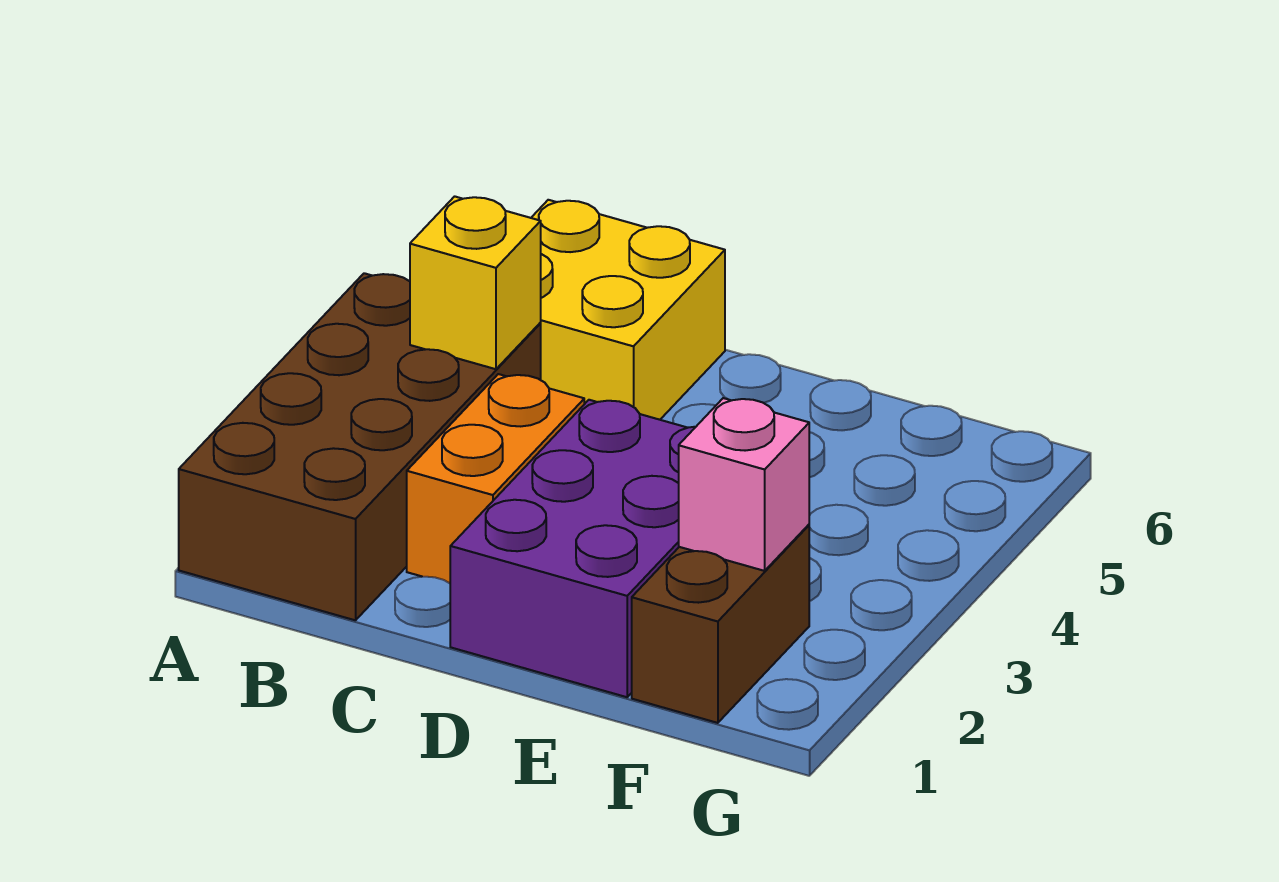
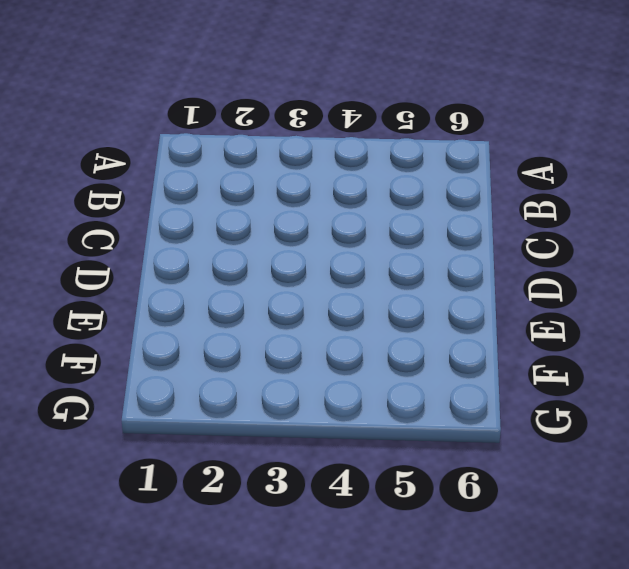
none -> brown brick A1:B4 level 1
none -> yellow brick B5:C6 level 1

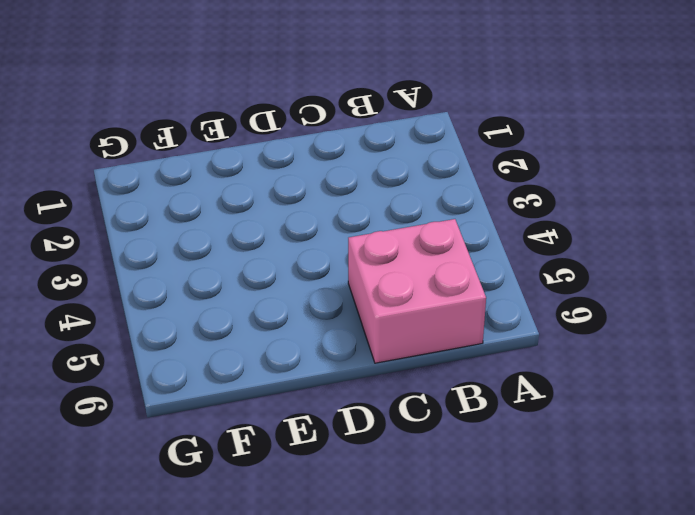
pink brick B5:C6 level 1 -> yellow brick B5:C6 level 1
none -> brown brick A1:B4 level 1
none -> orange brick C2:C3 level 1

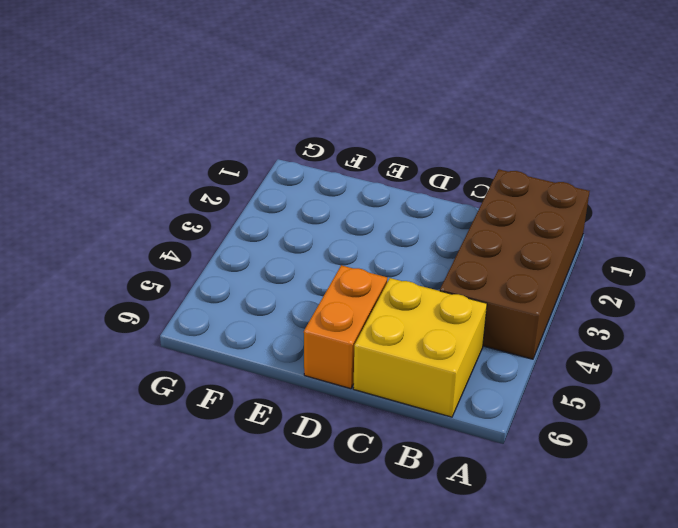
orange brick D5:D6 level 1 -> orange brick C2:C3 level 1
none -> purple brick D1:E3 level 1
none -> brown brick F1:F2 level 1

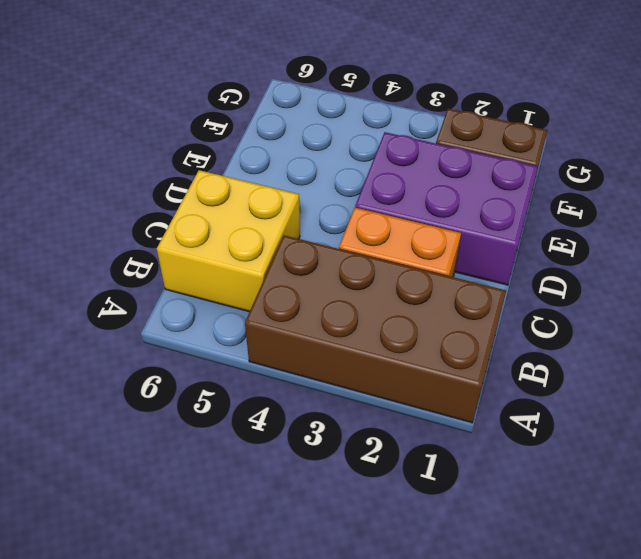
none -> yellow brick B4 level 2
none -> pink brick F2 level 2

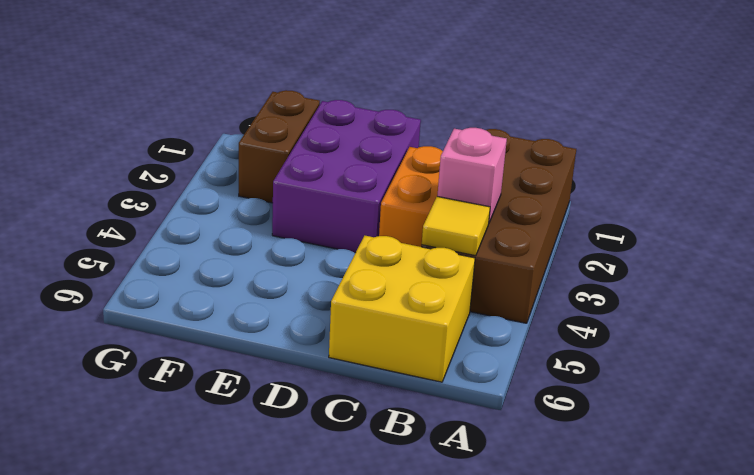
pink brick B3 level 2 -> pink brick F2 level 2
yellow tile B4 level 2 -> yellow brick B4 level 2

